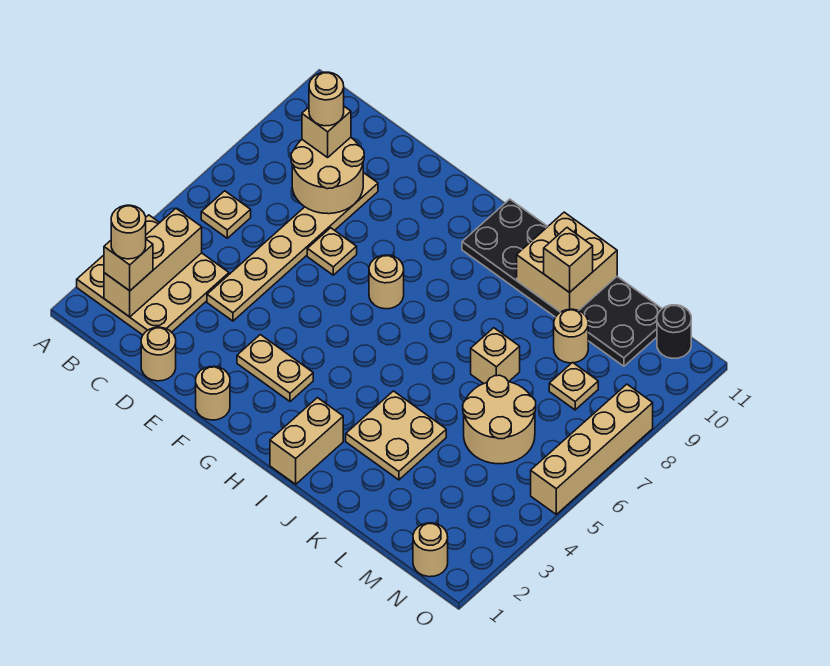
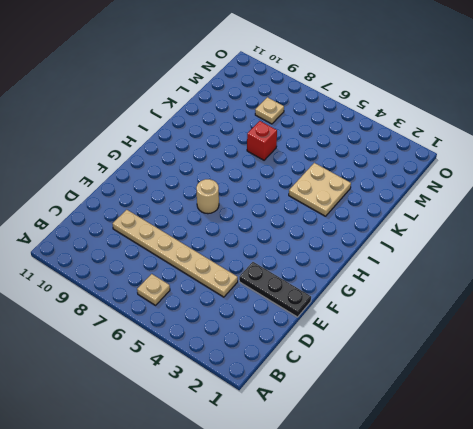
black plate E1:E3 level 1 -> none
red brick K7 level 1 -> tan brick K7 level 1
none -> tan plate A2:C4 level 1
none -> tan round brick D1 level 1
none -> tan plate E7 level 1

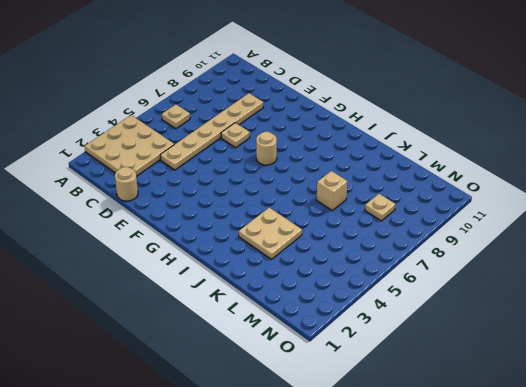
none -> tan round brick F1 level 1
none -> tan plate F3:G3 level 1
none -> black plate H10:M11 level 1

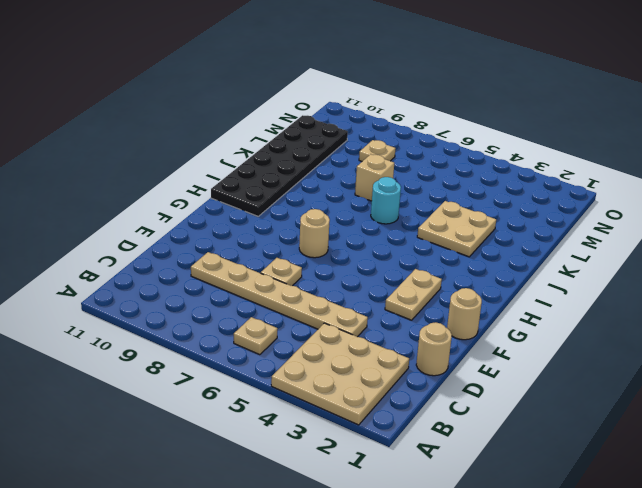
cyan round brick J6 level 1 -> none
none -> tan brick I1:I2 level 1
none -> tan round brick L5:M6 level 1
none -> tan round brick L9 level 1

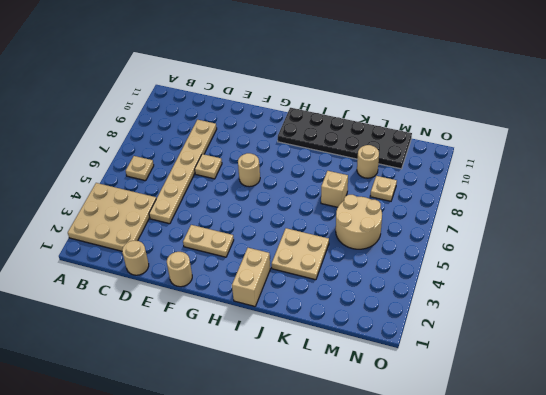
none -> tan round brick N1 level 1
none -> black round brick N11 level 1
none -> tan brick O5:O8 level 1

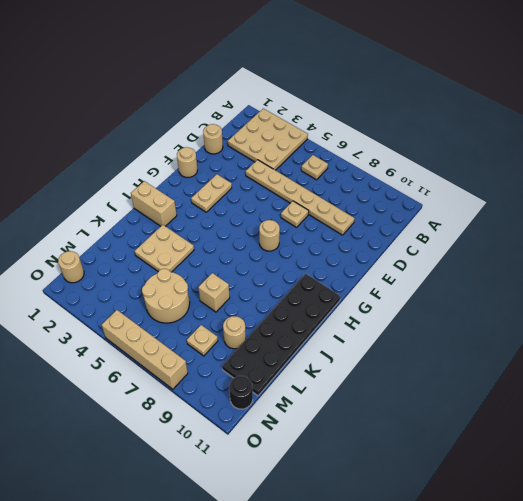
none -> tan brick B2:B4 level 2
none -> tan round brick C8:D9 level 2
none -> tan brick J10:K11 level 2

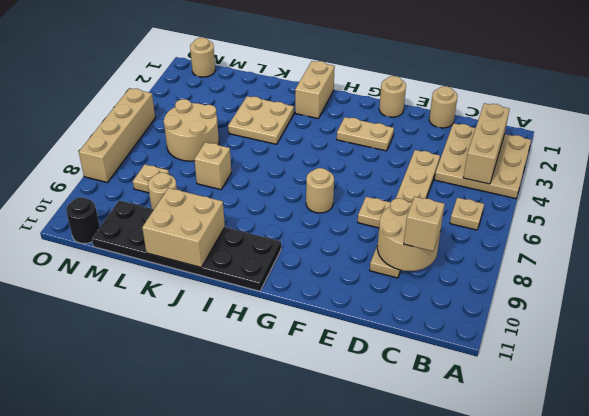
none -> tan brick B2 level 3
none -> tan brick K10 level 3
none -> tan round brick B2 level 4

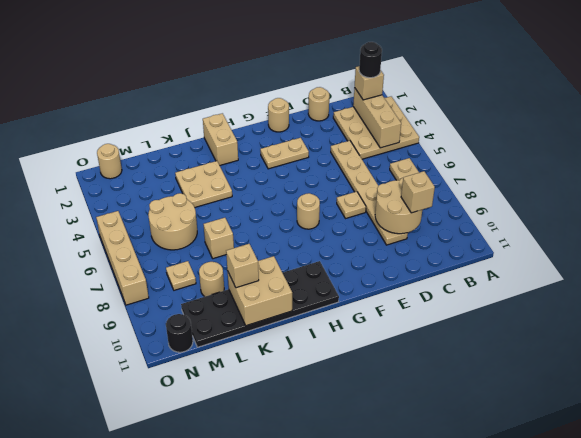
black round brick B2 level 4 -> tan round brick B2 level 4
none -> tan round brick C9 level 4

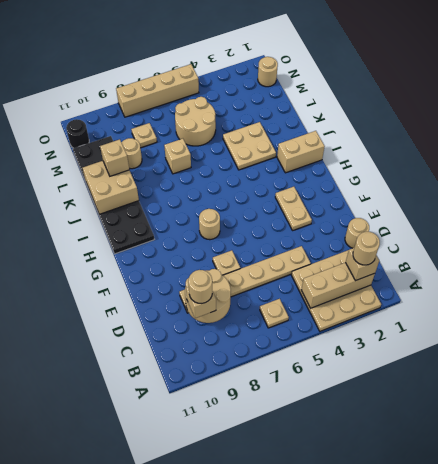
none -> tan round brick F1 level 1

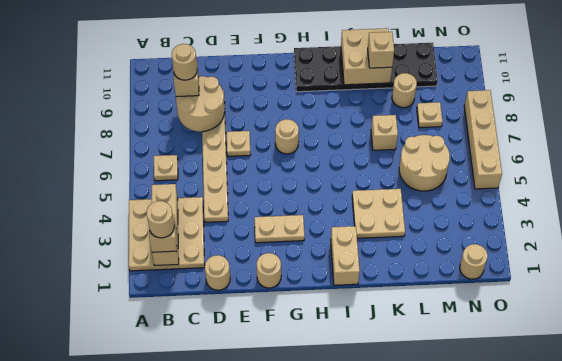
none -> black round brick N11 level 1

